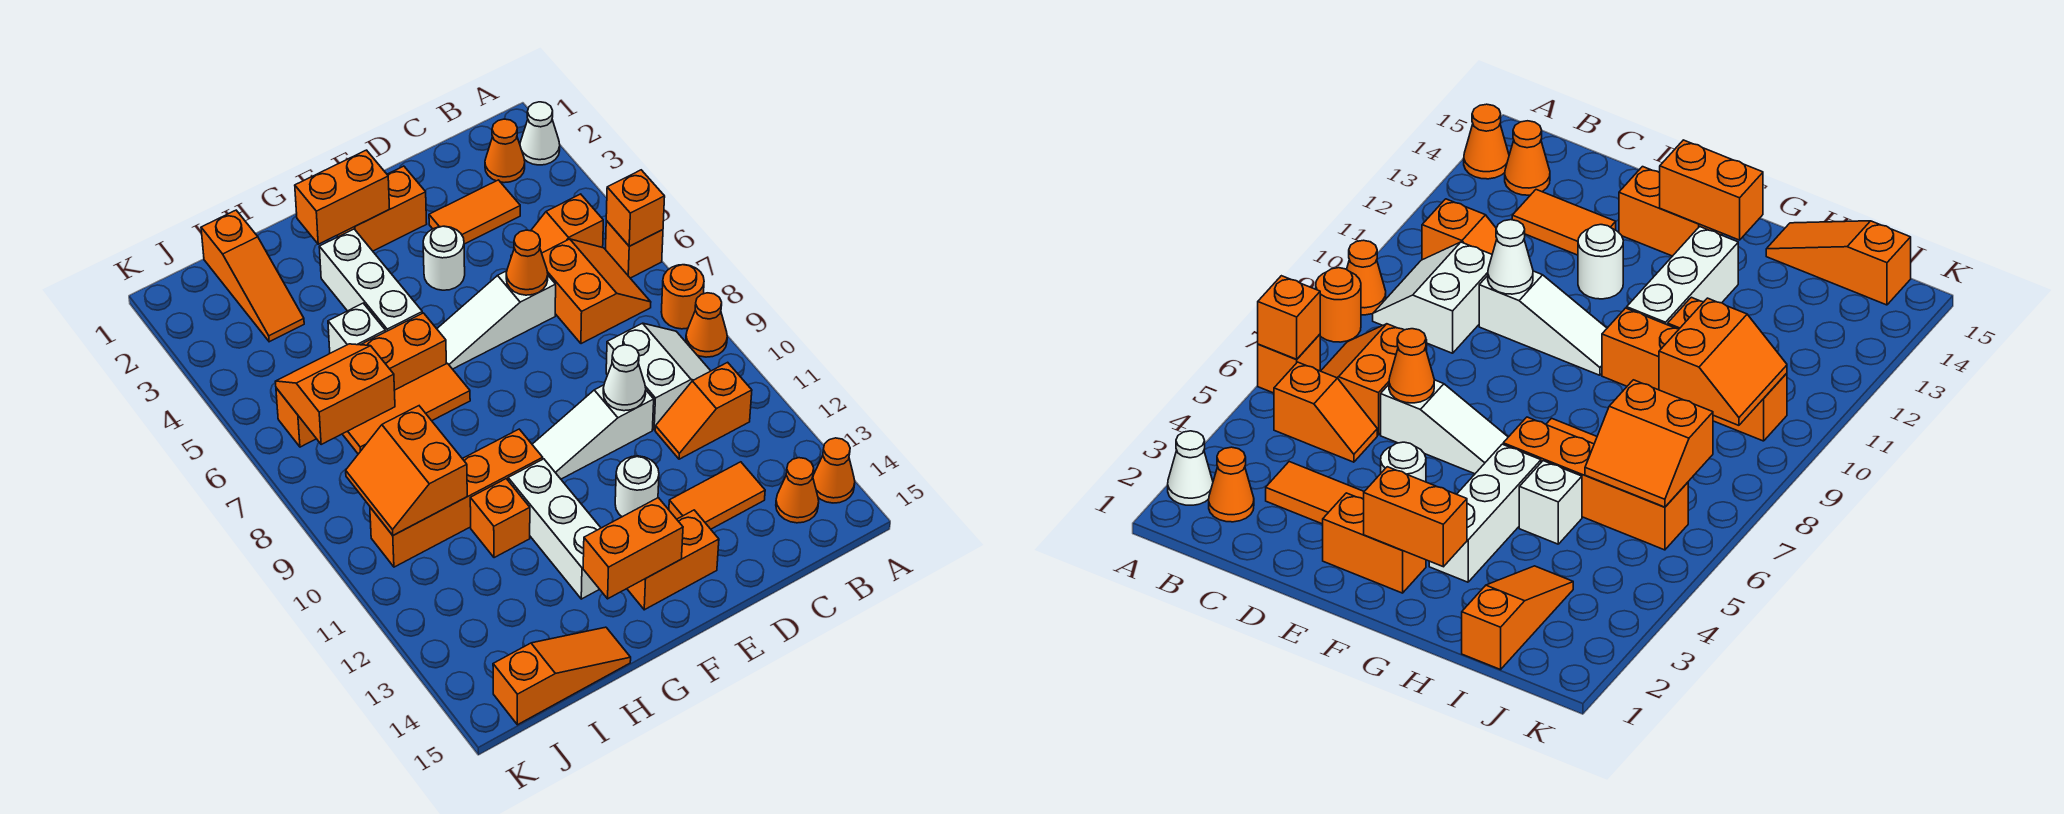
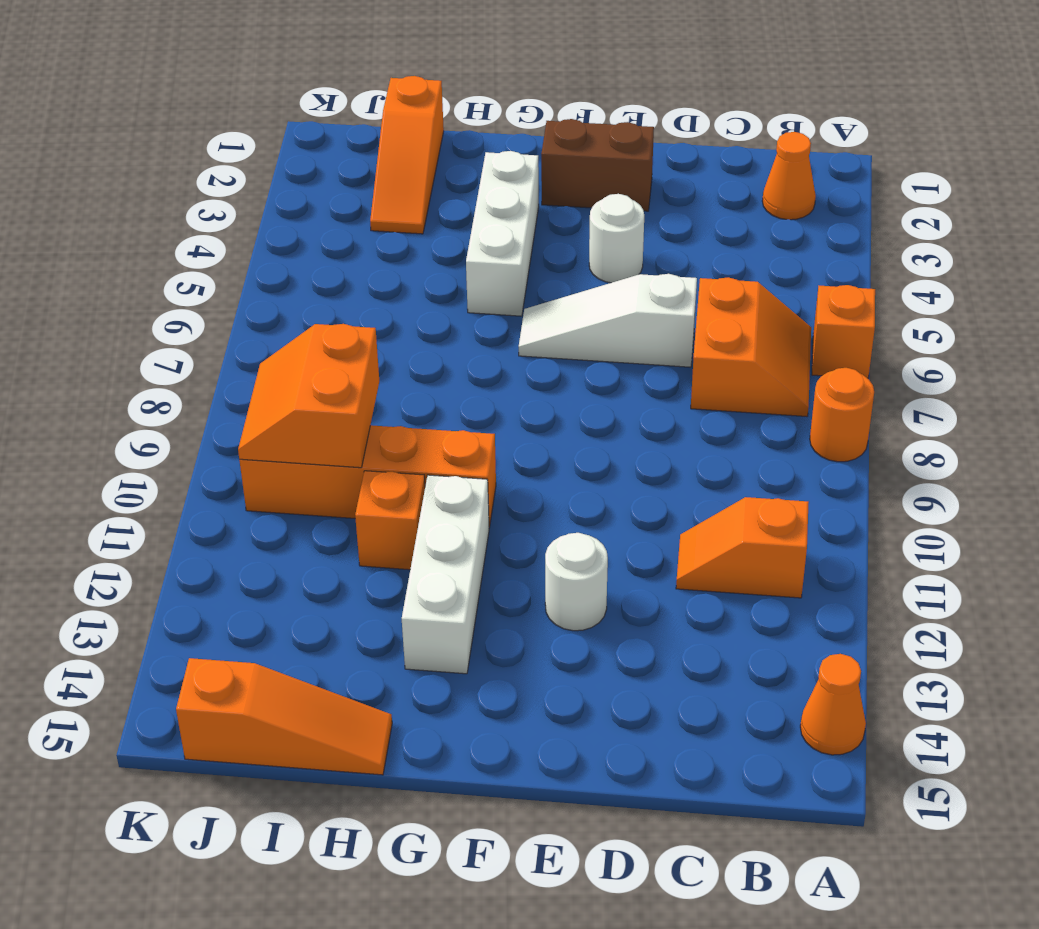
brown brick E2:F2 level 1 -> orange brick E2:F2 level 1
none -> white cone A2 level 1
none -> orange cone A9 level 1
none -> orange slope B5:C5 level 1 top B
none -> white slope B9:C10 level 1 top C

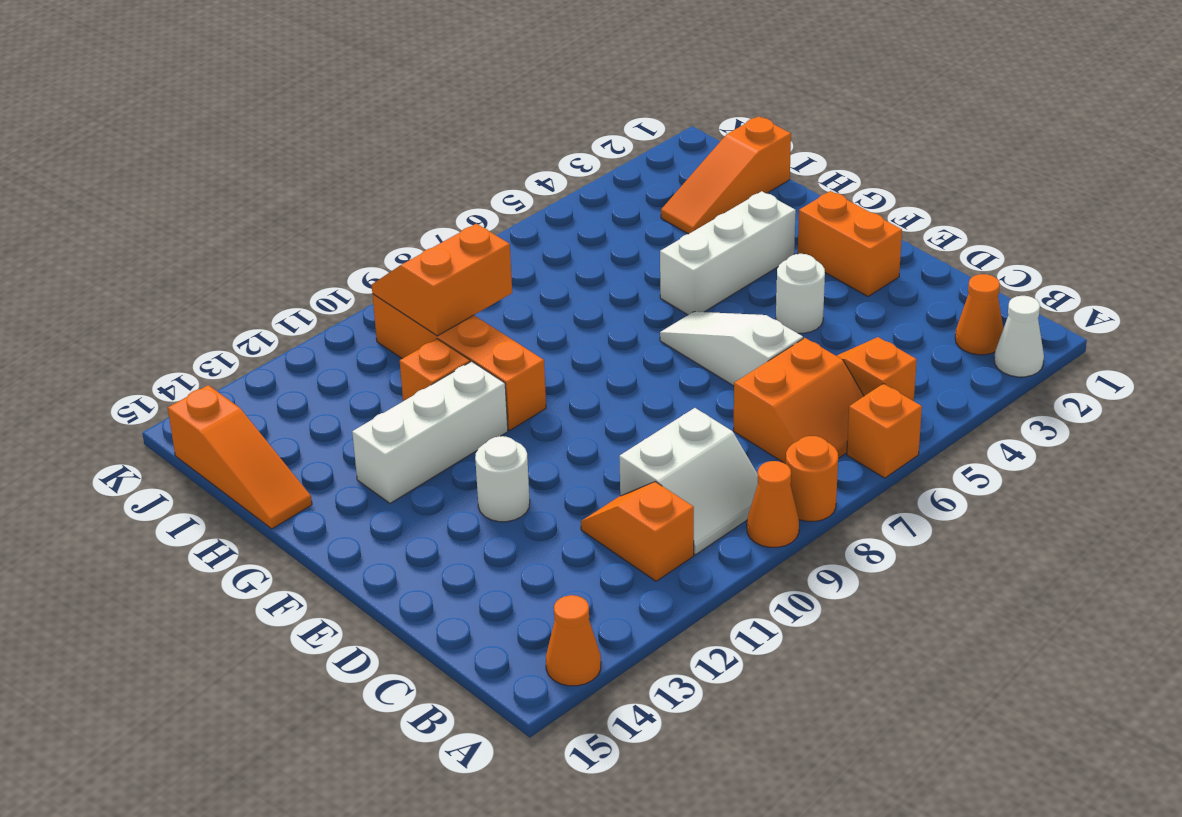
none -> orange cone B14 level 1
none -> orange tile C3:D3 level 1
none -> orange tile C13:D13 level 1
none -> white slope D10:F10 level 1 top D

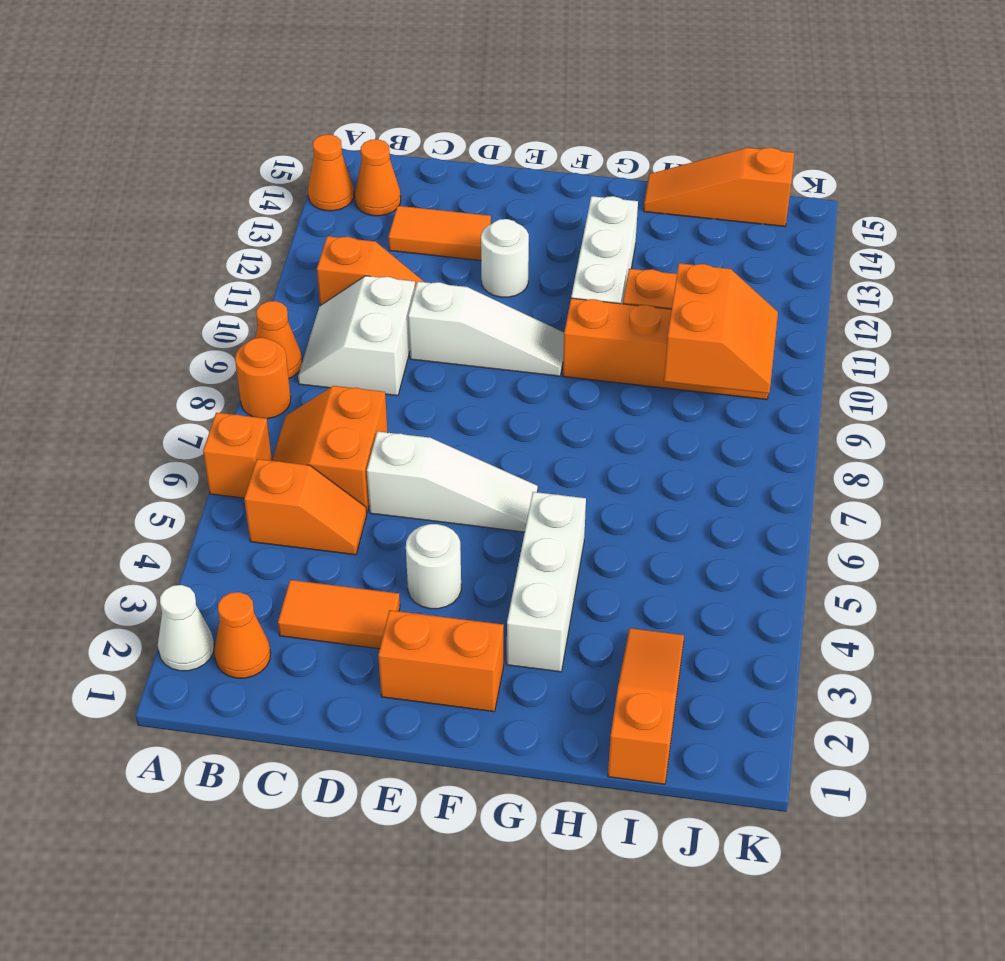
none -> orange brick E14:F14 level 1
none -> orange brick G6:J6 level 1
none -> orange tile G7:I7 level 1
none -> white brick H5 level 1

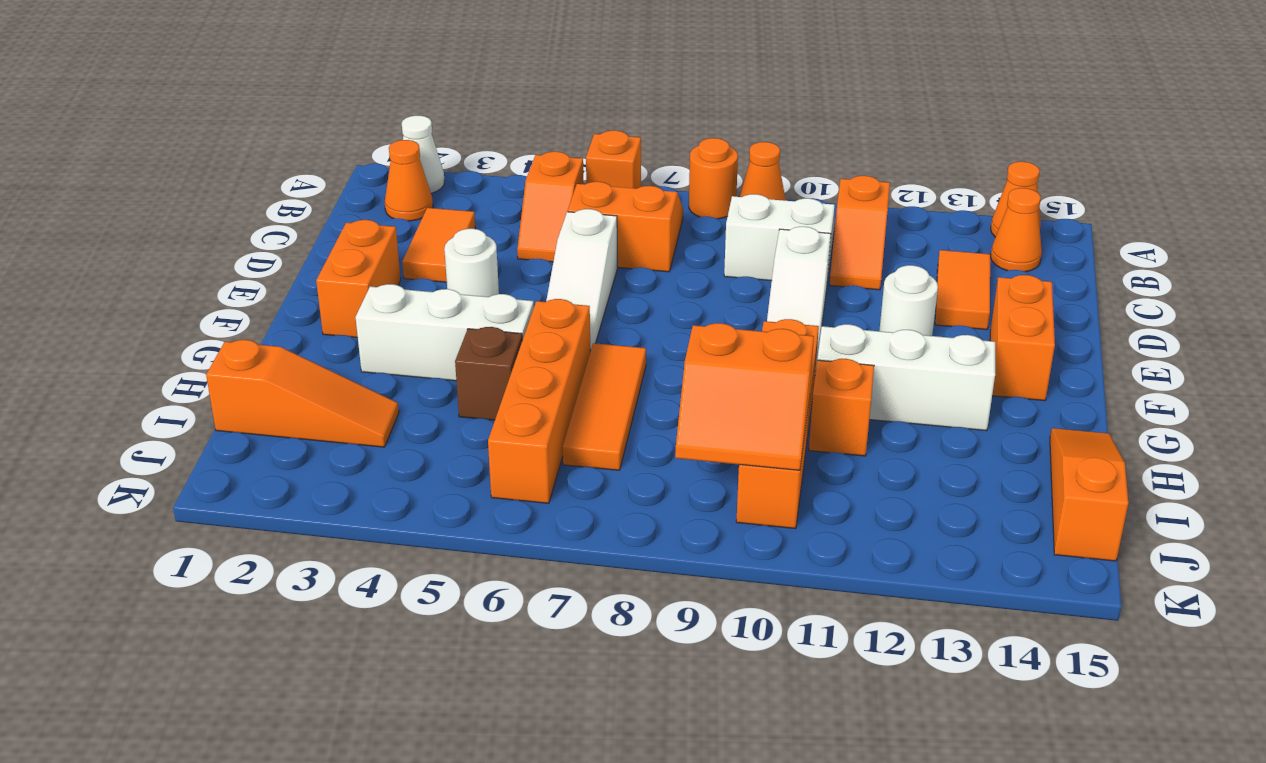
brown brick H5 level 1 -> white brick H5 level 1
none -> orange brick A6 level 2
none -> orange cone D6 level 2
none -> white cone D10 level 2
none -> orange brick F2:G2 level 2

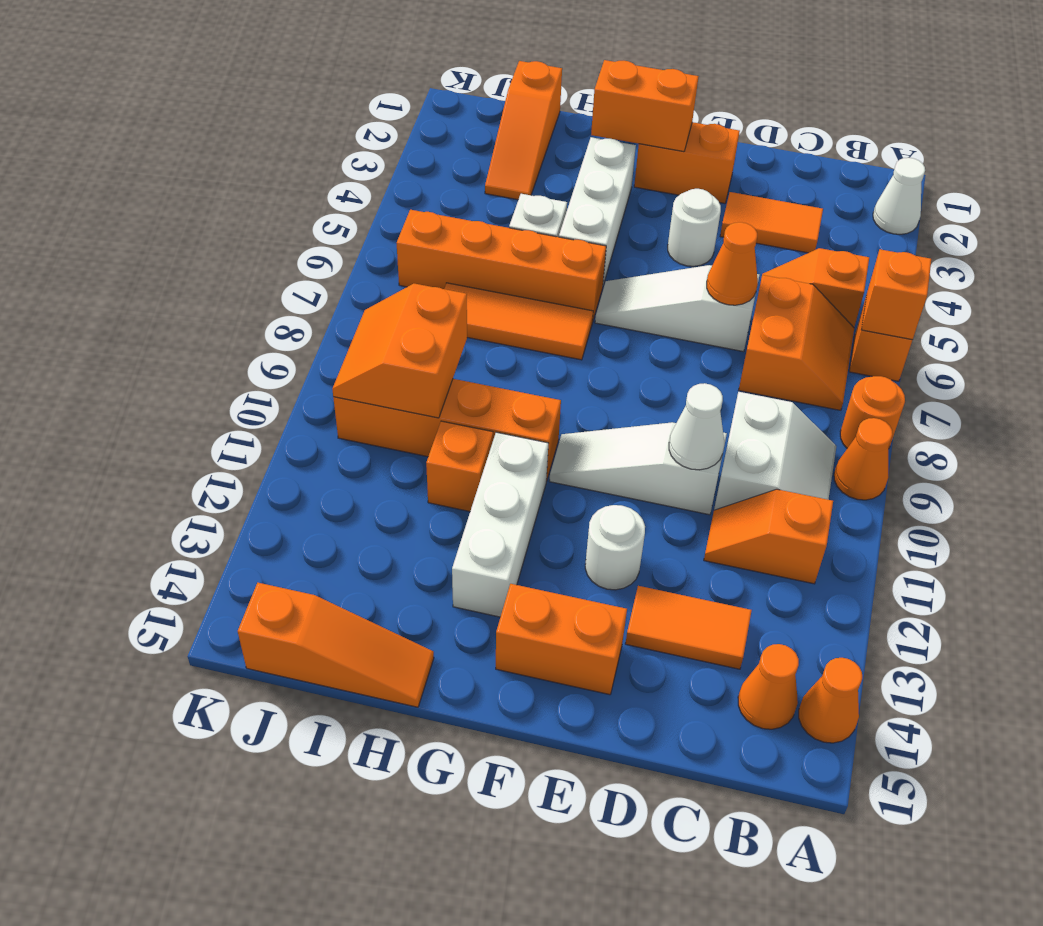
none -> orange cone B2 level 1
none -> orange brick F14:G14 level 2
none -> orange slope I6:J7 level 2 top 7

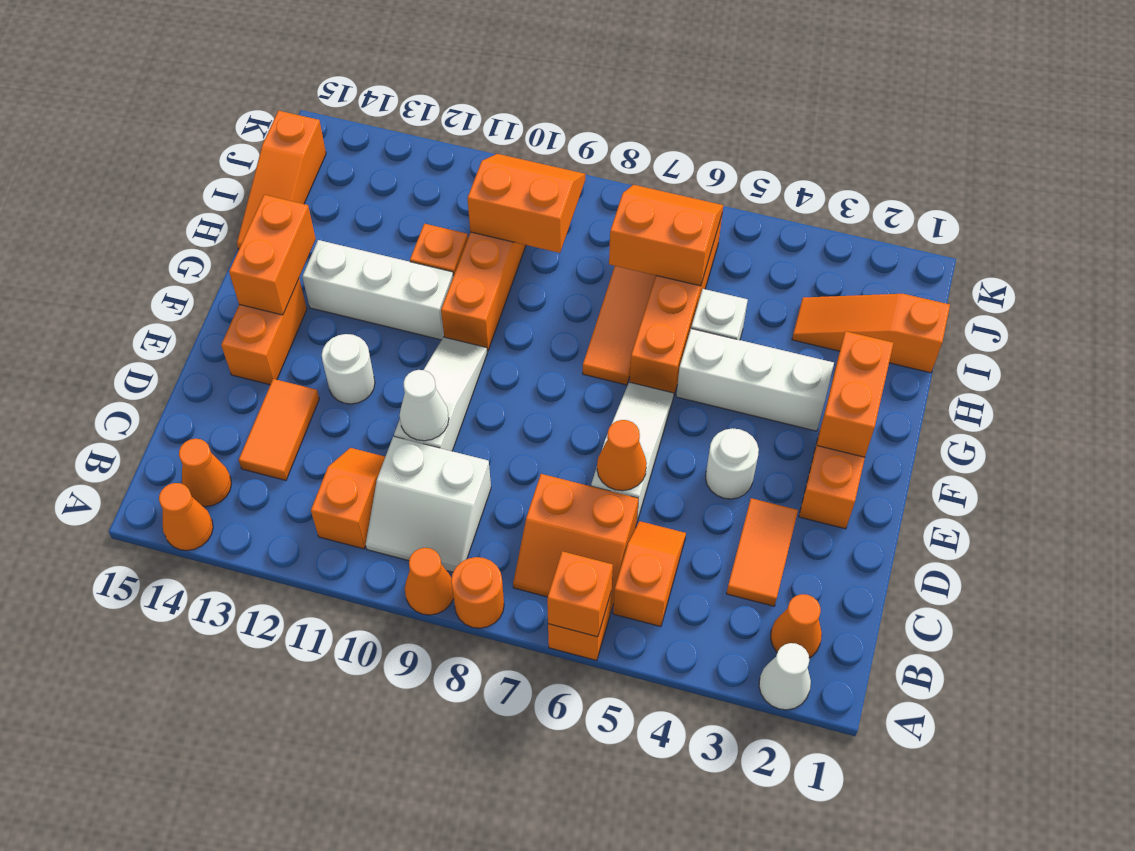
orange slope I6:J7 level 2 top I -> orange slope I6:J7 level 2 top 7

